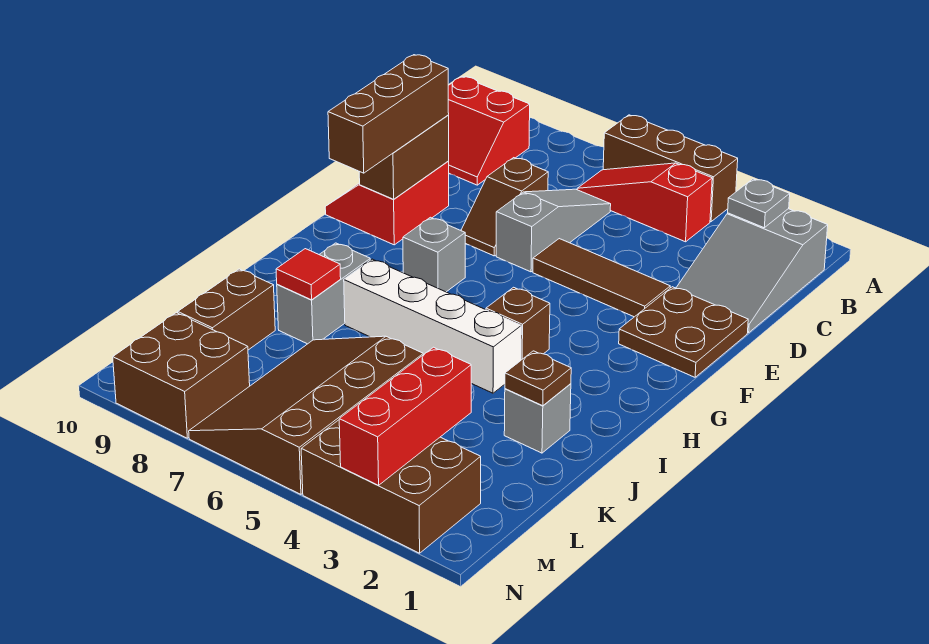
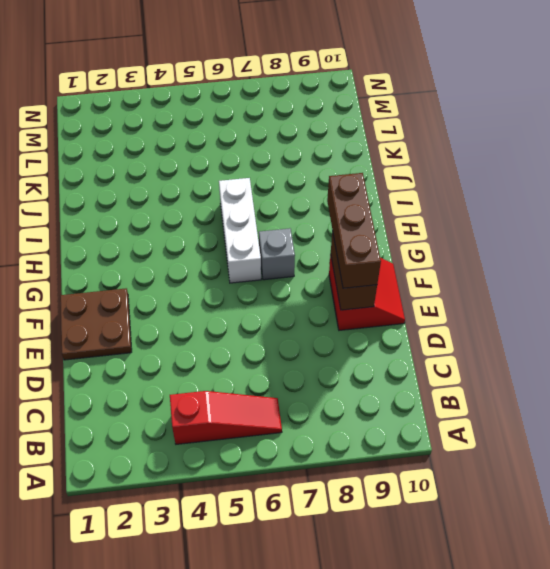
white brick G6:I6 level 1 -> white brick I4:I7 level 1
none -> brown brick A4:A6 level 1
none -> grey slope B1:D2 level 1 top B
none -> red slope B9:C10 level 1 top B

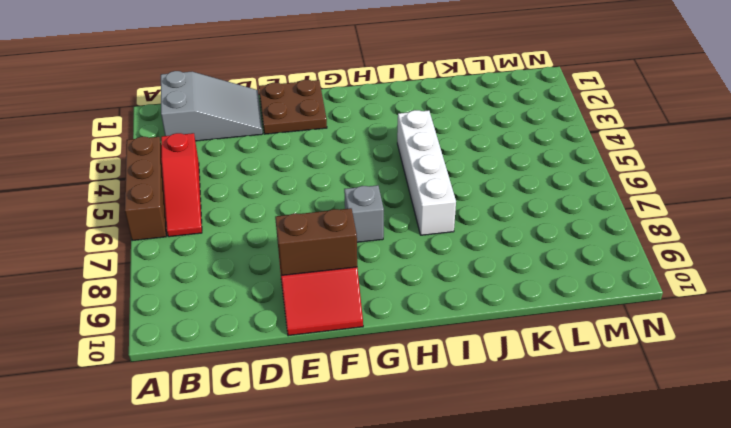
none -> red slope B9:C10 level 1 top B
none -> grey slope C6:E6 level 1 top E
none -> brown slope D7:E7 level 1 top D

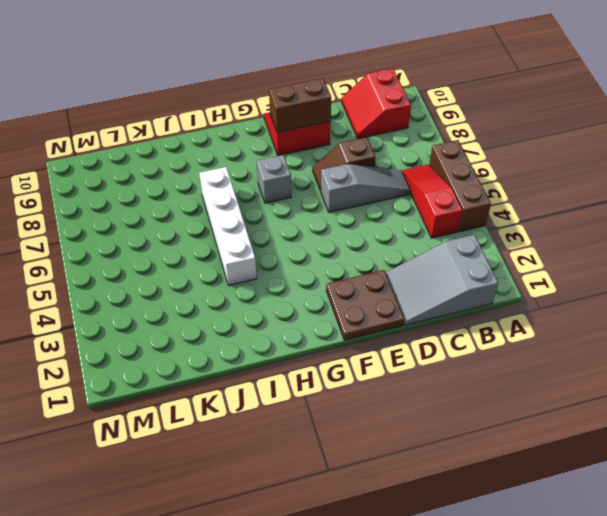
none -> brown tile E3:E5 level 1
none -> brown brick H4 level 1
none -> grey brick I8:J8 level 1

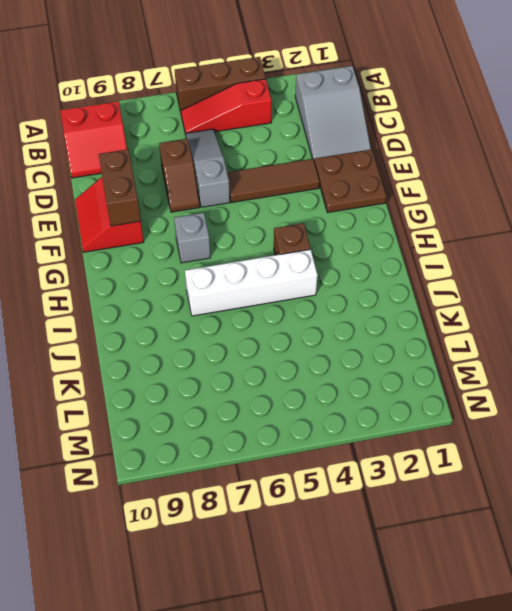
none -> grey brick I8:J8 level 1
none -> grey brick J2 level 1
none -> brown slope K5:N7 level 1 top 5

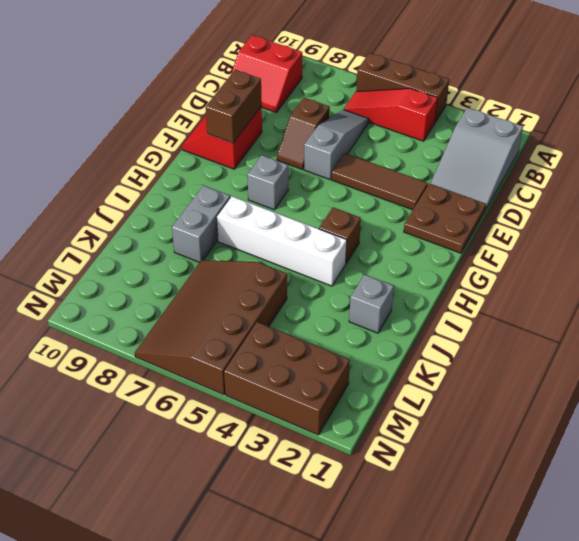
none -> brown brick K9:L9 level 1
none -> brown brick M8:N9 level 1
none -> grey plate B2 level 2

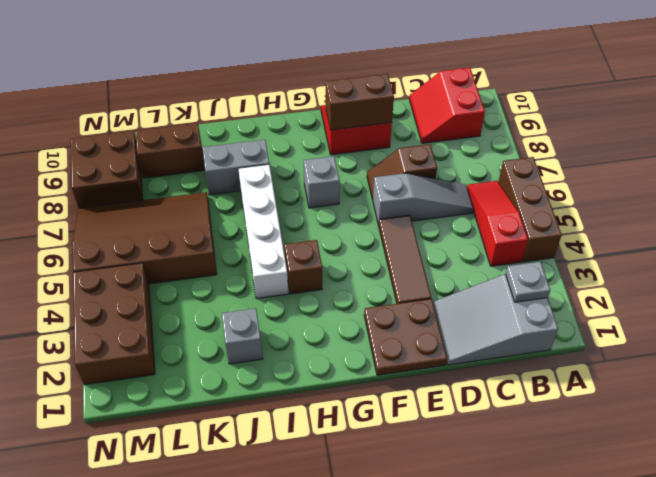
none -> brown plate J2 level 2
none -> red tile J8 level 2
none -> red brick L3:N3 level 2

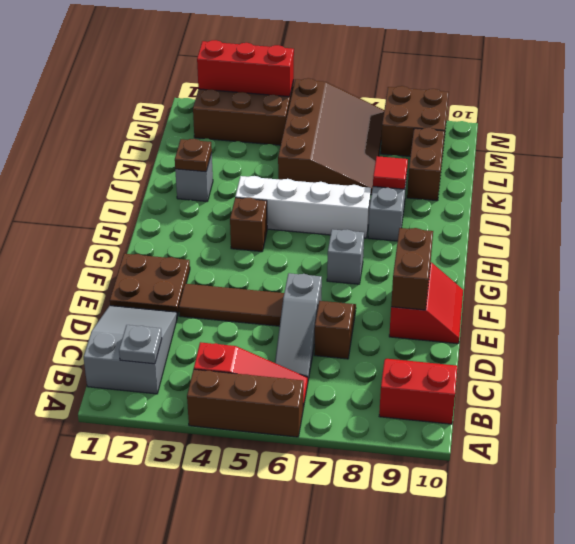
red brick N2:N4 level 2 -> red brick L3:N3 level 2
none -> brown brick E9:G9 level 3

